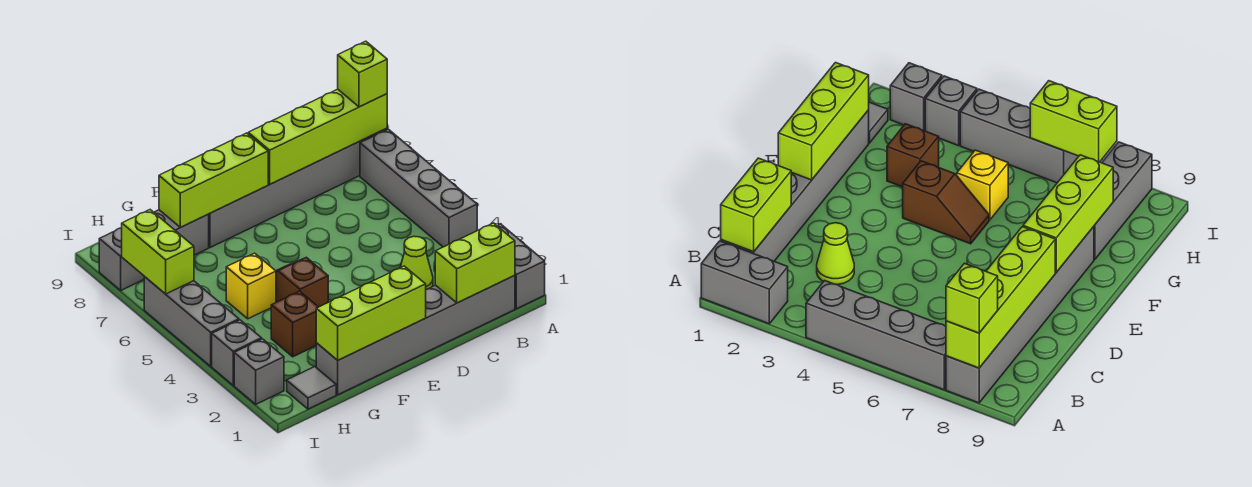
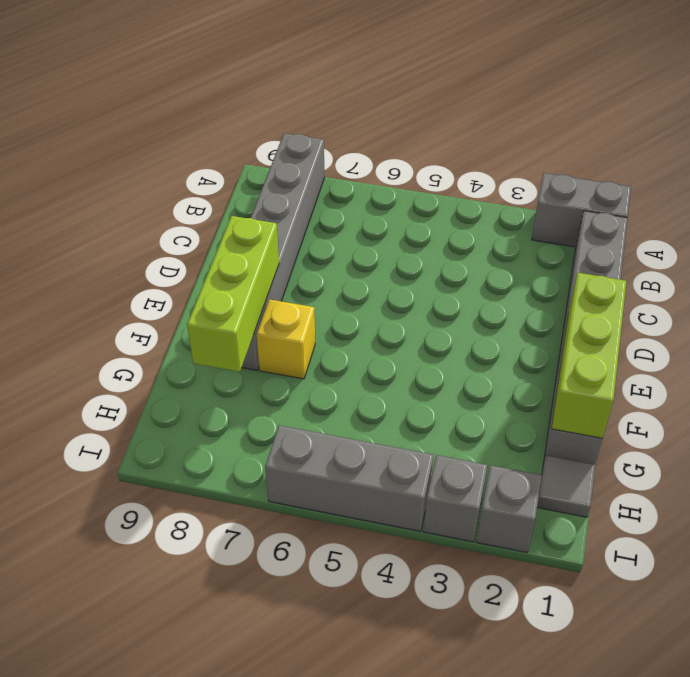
yellow brick F7 level 1 -> yellow brick G5 level 1
none -> grey brick A4:A7 level 1
none -> lime cone C3 level 1
none -> brown slope F4:F5 level 1 top 4

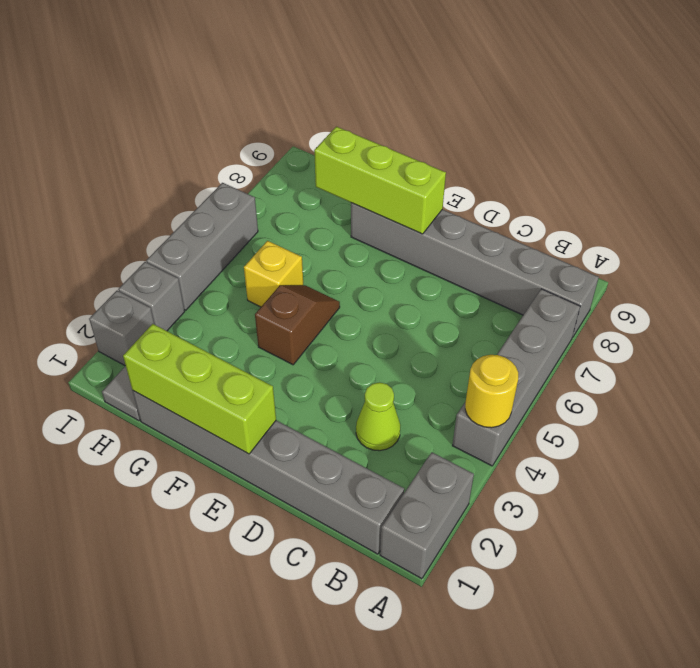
yellow round brick A4 level 2 -> none
none -> brown brick G3 level 1
none -> grey brick G8:I8 level 1
none -> lime brick A8:D8 level 2

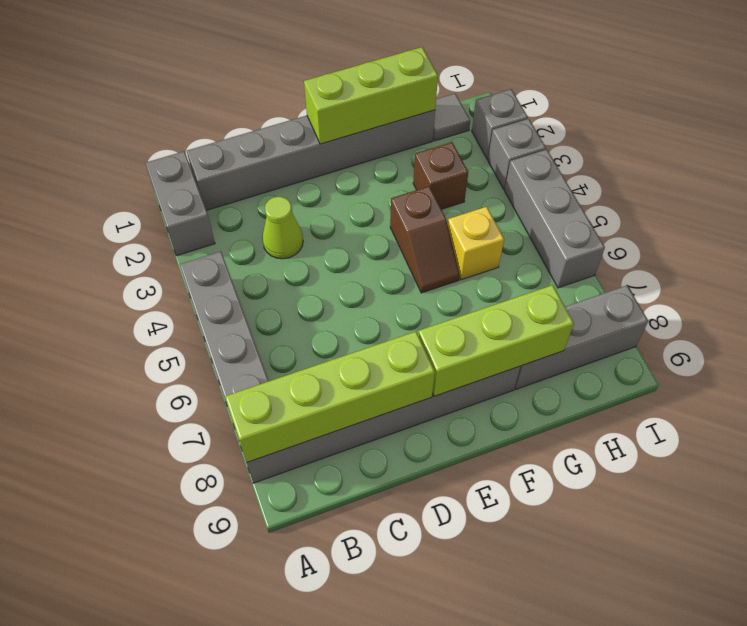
none -> lime brick B1:C1 level 2
none -> lime brick I6:I7 level 2
none -> lime brick A8 level 3

